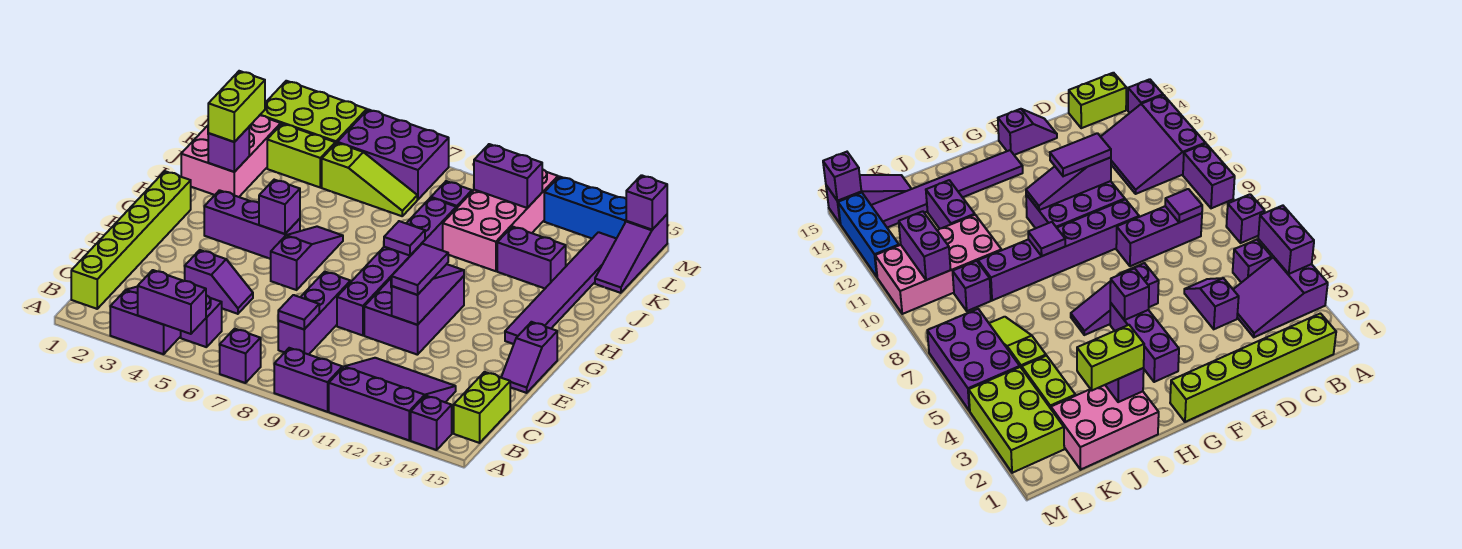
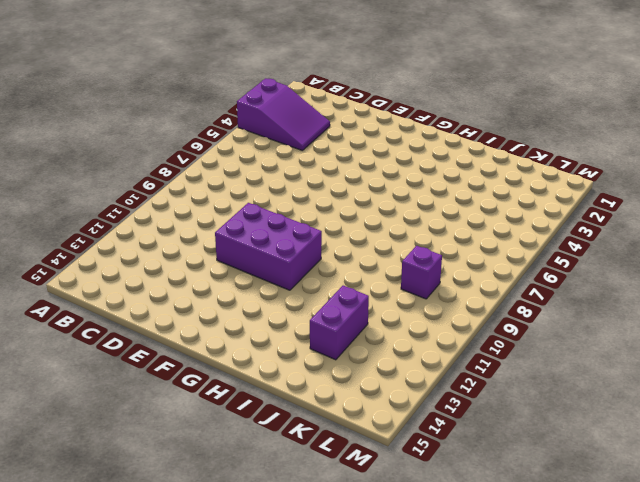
none -> purple brick A7 level 1
none -> purple brick A9:A10 level 1
none -> purple slope A11:C13 level 1 top A
none -> purple brick A14 level 1

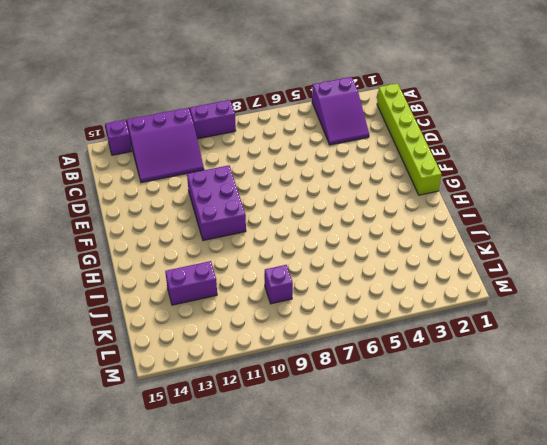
none -> purple brick A7 level 1
none -> purple brick B5 level 1
none -> lime brick B15:C15 level 1
none -> purple brick C8:E8 level 1

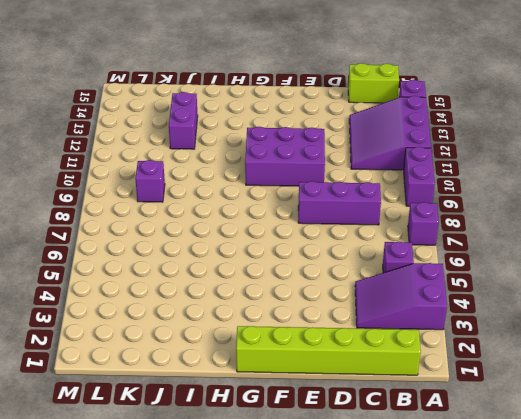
none -> purple slope D4:D5 level 1 top 4
none -> purple brick E9:J9 level 1
none -> purple slope E15:F15 level 1 top F
none -> purple slope F6:H6 level 1 top F

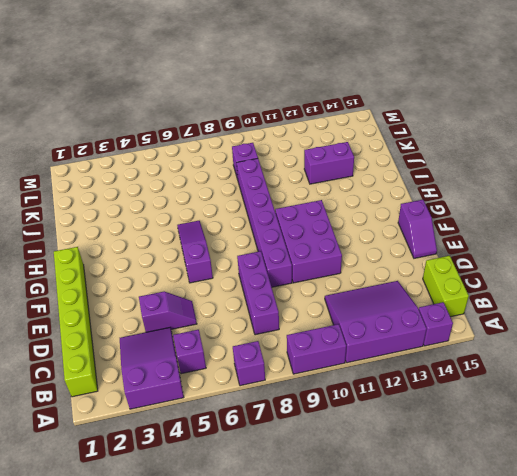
none -> purple brick G3:G5 level 1
none -> purple tile G14:L14 level 1
none -> pink brick I1:K2 level 1
none -> pink brick J10:M11 level 1

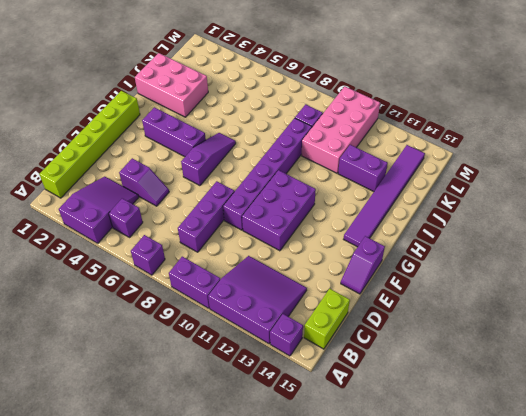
pink brick I1:J3 level 1 -> pink brick I1:K2 level 1
none -> lime brick K3:K4 level 1
none -> lime slope K5:K7 level 1 top 5
none -> purple slope K15:M15 level 1 top M
none -> lime brick L2:M4 level 1

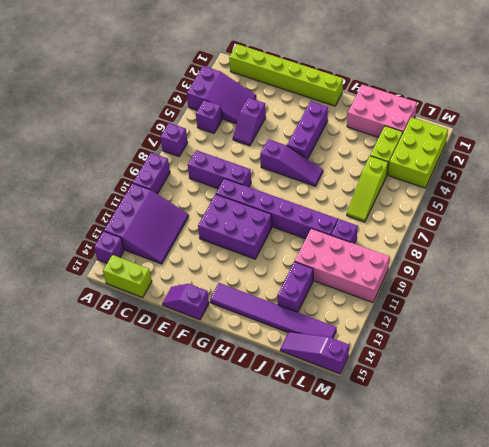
none -> purple brick L5:M7 level 1
none -> blue brick M12:M14 level 1
none -> purple brick A4:A5 level 2
none -> purple tile C8 level 2

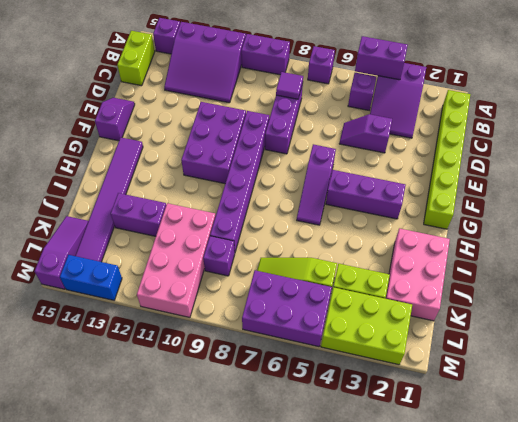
blue brick M13:M14 level 1 -> blue brick M12:M14 level 1
none -> purple slope E11:G11 level 2 top E
none -> purple brick G5 level 2
none -> purple tile H9 level 2
none -> purple brick I2 level 2

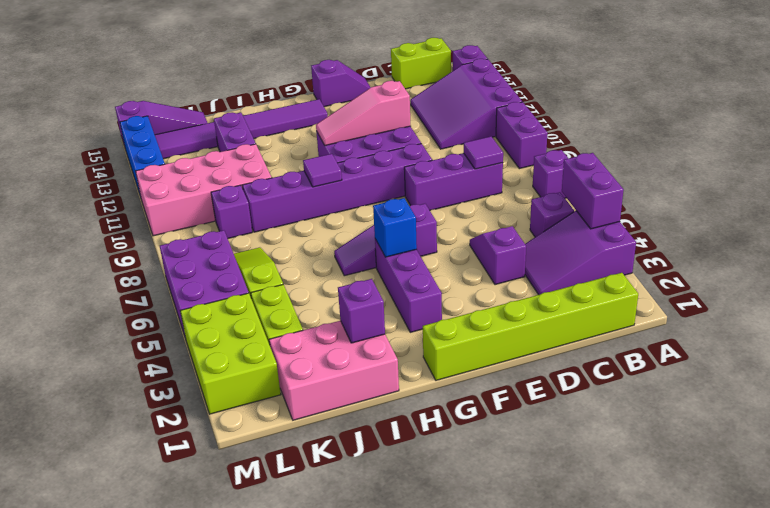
pink slope E11:G11 level 2 top E -> purple slope E11:G11 level 2 top E
blue brick G5 level 2 -> purple brick G5 level 2
none -> purple brick L10:L11 level 2
none -> purple brick M15 level 2
none -> purple tile E11:F11 level 3
none -> lime brick I2:J2 level 3

